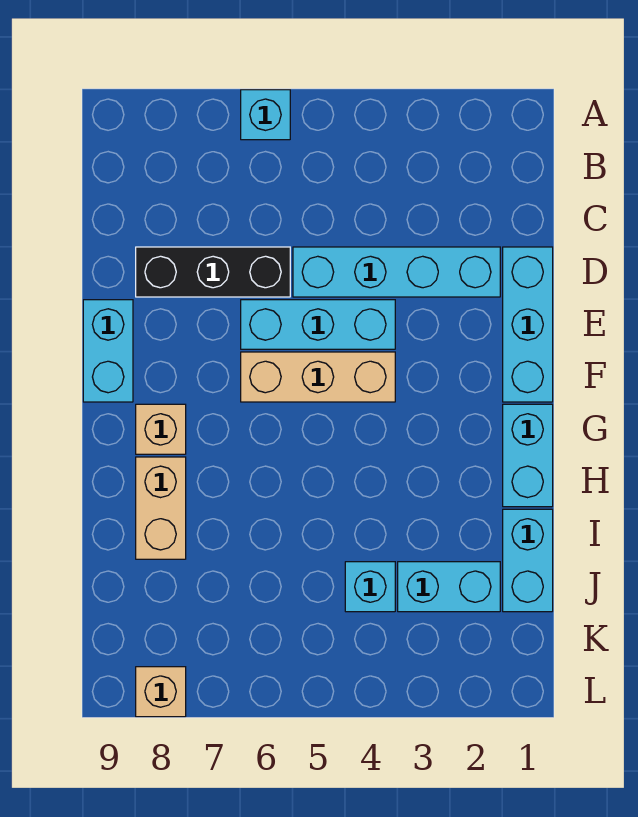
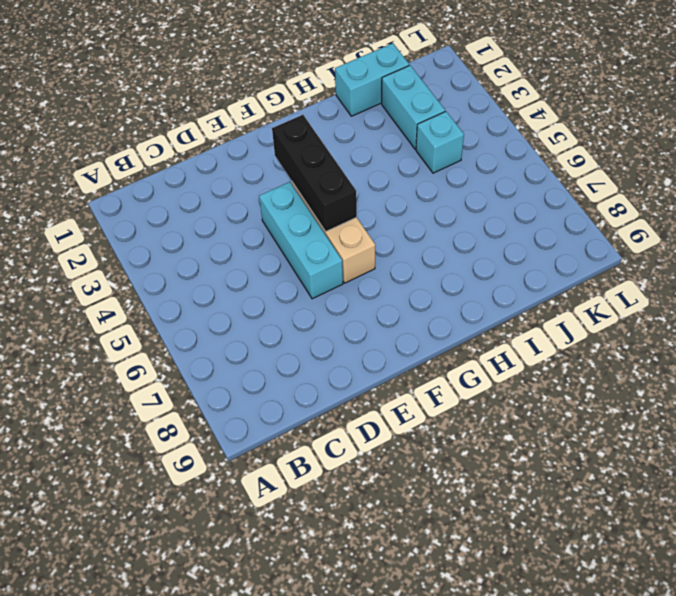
black brick F3:F5 level 2 -> black brick D6:D8 level 1
none -> cyan brick A6 level 1
none -> cyan brick D1:F1 level 1
none -> cyan brick D2:D5 level 1

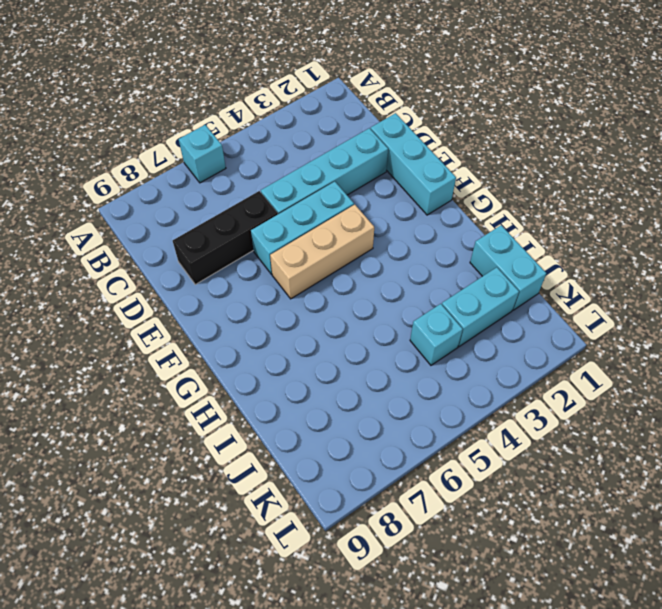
none -> cyan brick E9:F9 level 1
none -> cyan brick G1:H1 level 1
none -> tan brick G8 level 1

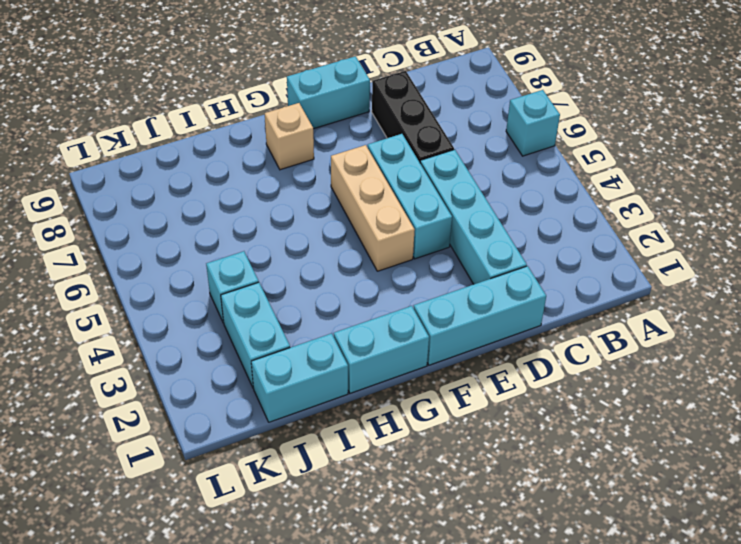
none -> tan brick H8:I8 level 1
none -> tan brick L8 level 1

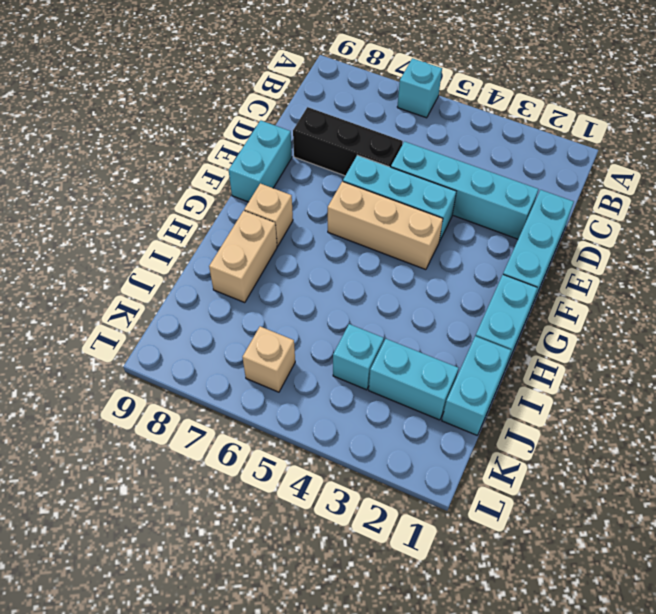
tan brick K6 level 1 -> tan brick L8 level 1

